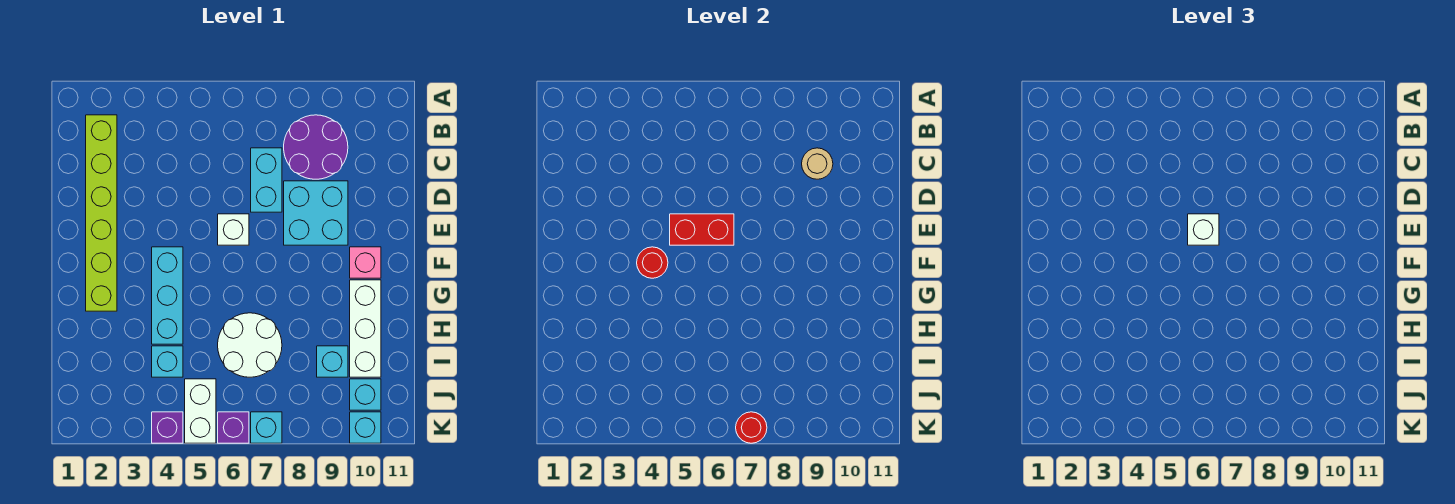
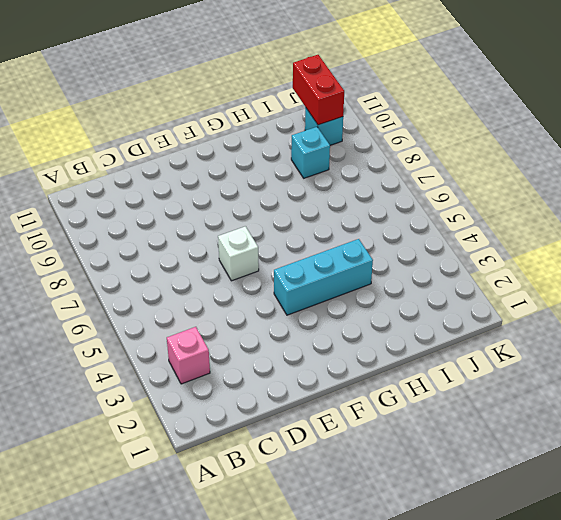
pink brick B3 level 1 -> pink brick F10 level 1
red brick J10:J11 level 2 -> red brick E5:E6 level 2
none -> lime brick B2:G2 level 1
none -> purple round brick B8:C9 level 1
none -> cyan brick C7:D7 level 1

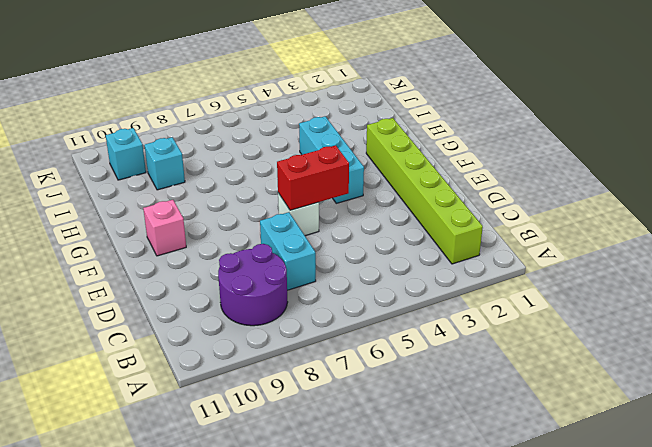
none -> cyan brick D8:E9 level 1
none -> white brick G10:I10 level 1
none -> white round brick H6:I7 level 1

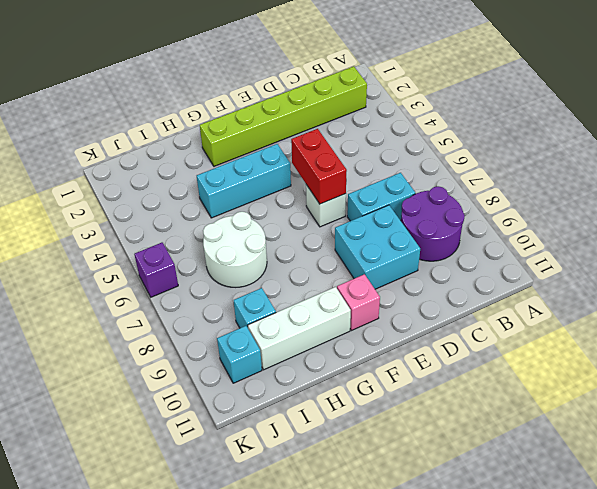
none -> cyan brick I4 level 1
none -> white brick J5:K5 level 1
none -> purple brick K4 level 1

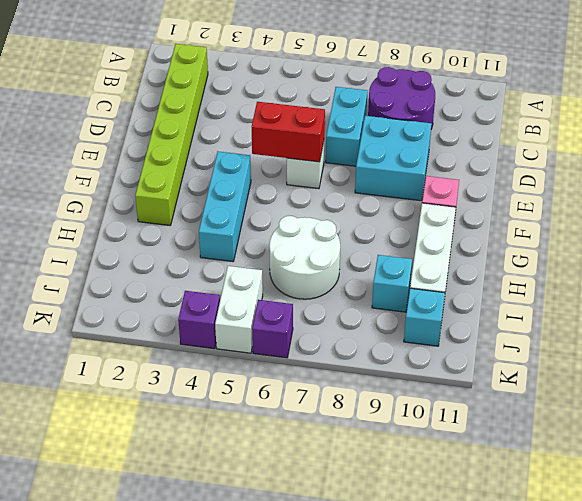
none -> cyan brick I4 level 1
none -> cyan brick K7 level 1
none -> cyan brick K10 level 1

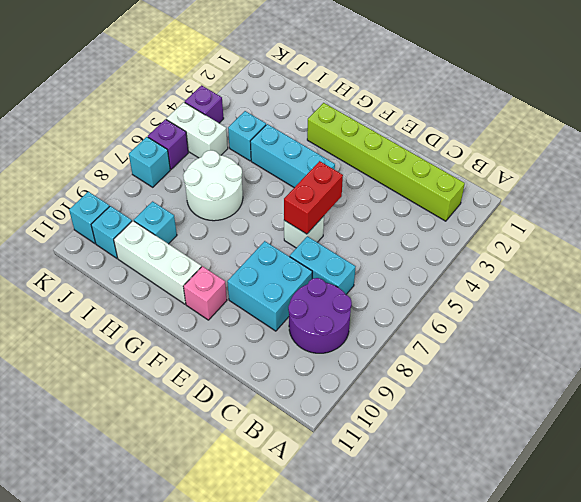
none -> tan round brick C9 level 2
none -> red round brick F4 level 2
none -> red round brick K7 level 2

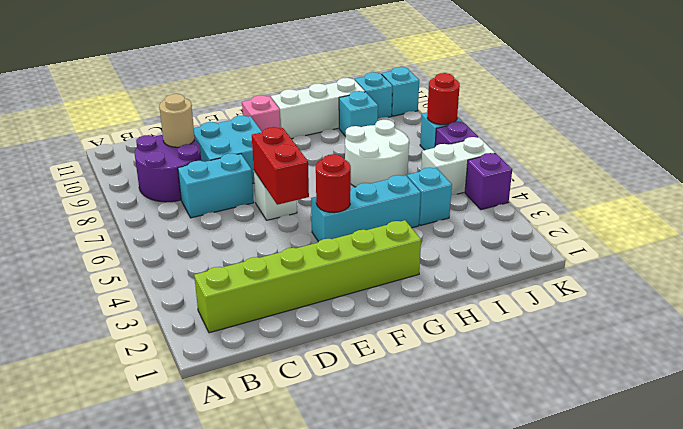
none -> white brick E6 level 3

